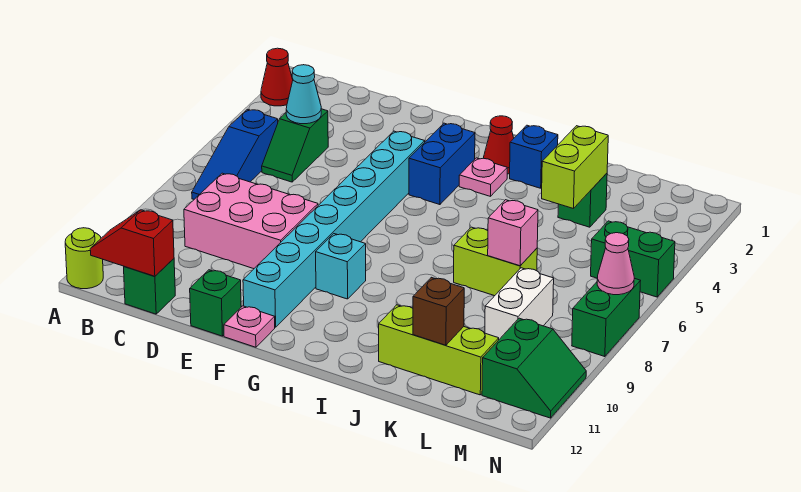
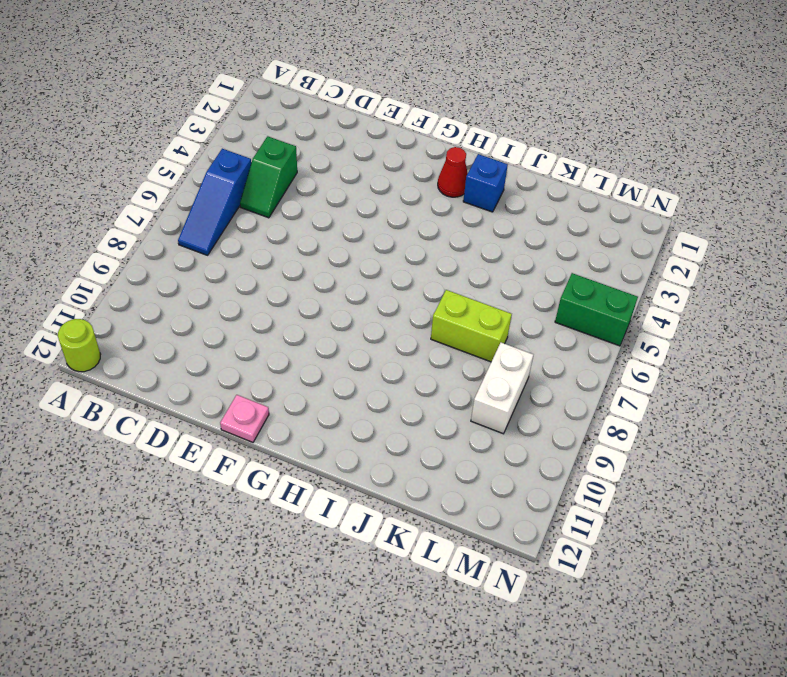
none -> red cone A2 level 1
none -> pink brick C8:E9 level 1
none -> green brick C12 level 1

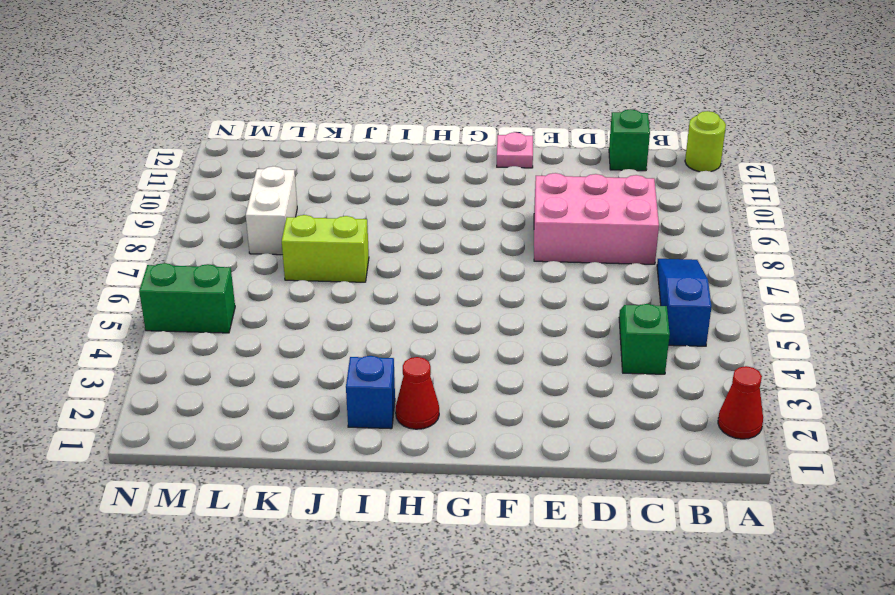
none -> green brick E12 level 1
none -> cyan brick F4:F11 level 1
none -> blue brick G3:G4 level 1

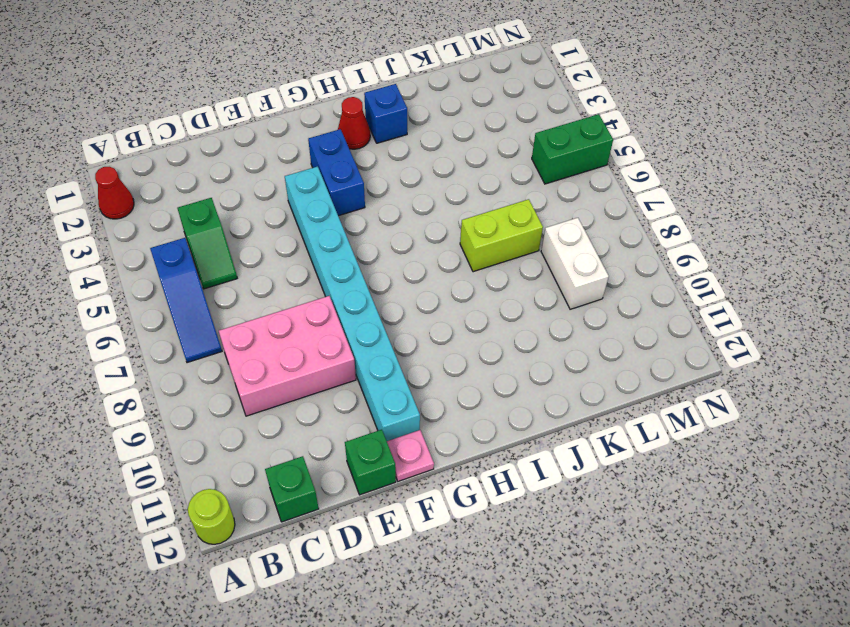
none -> cyan brick G9 level 1
none -> pink plate H3 level 1
none -> lime brick J11:L11 level 1

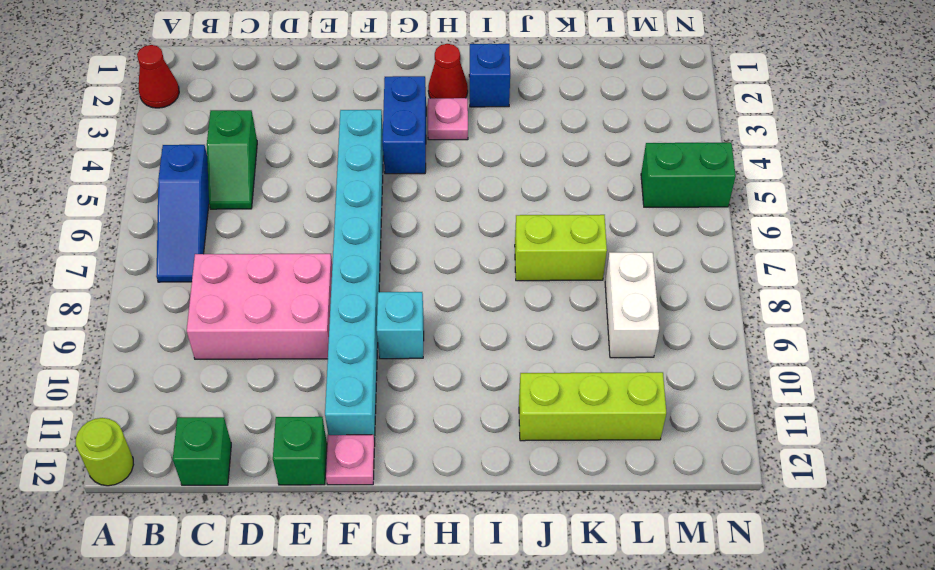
none -> green brick K3 level 1
none -> green slope M10:N11 level 1 top M
none -> green brick N7:N8 level 1

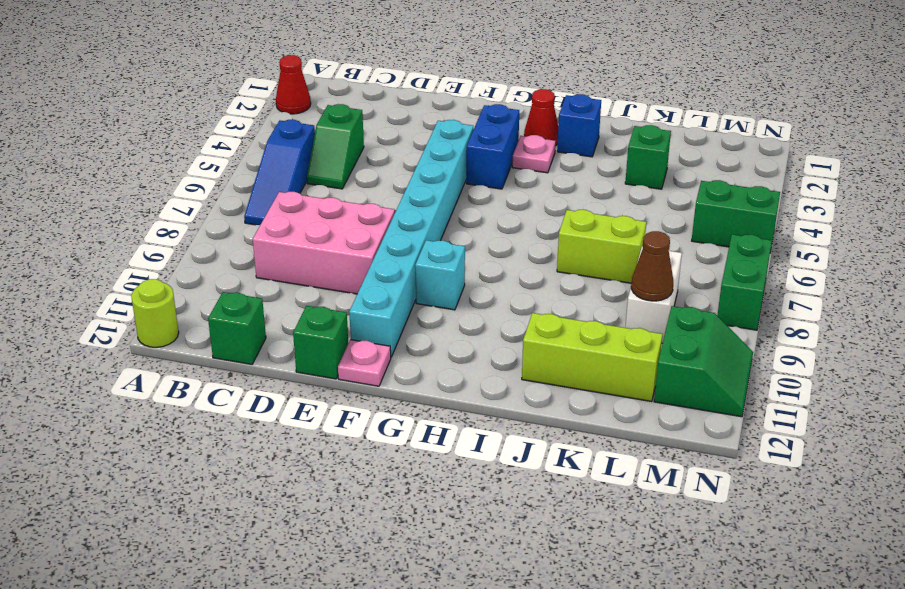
brown cone L9 level 2 -> none
none -> red slope B12:C12 level 2 top C
none -> cyan cone C4 level 2
none -> lime brick K3:K4 level 2

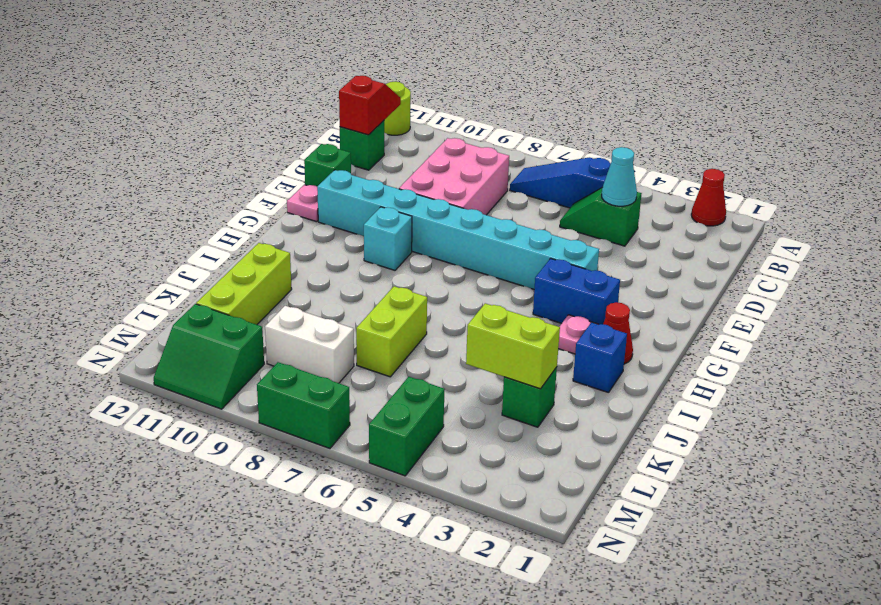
none -> pink brick K7 level 2
none -> brown brick K11 level 2
none -> pink cone N7 level 2

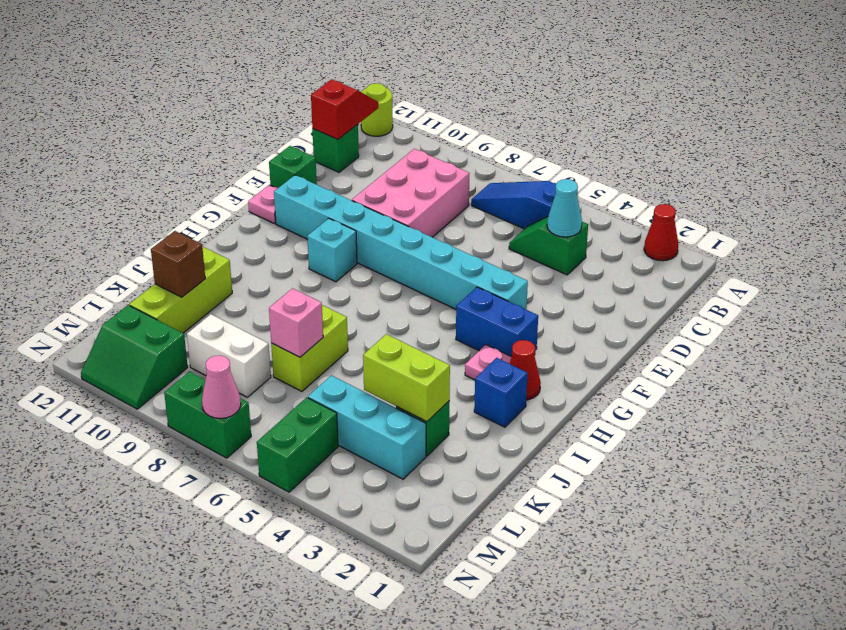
cyan brick L3:L5 level 1 -> none

